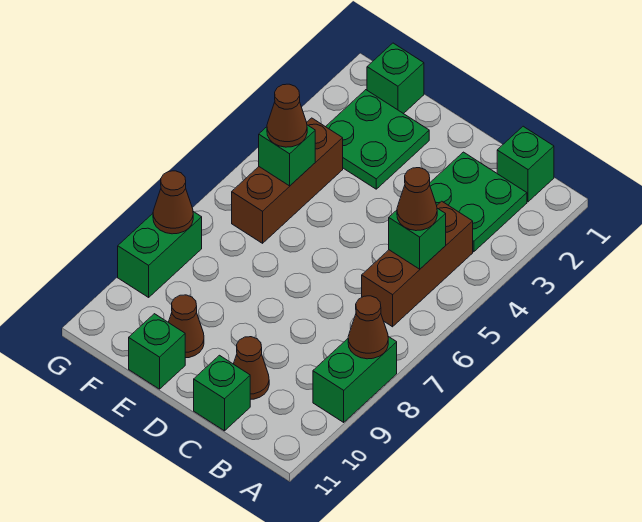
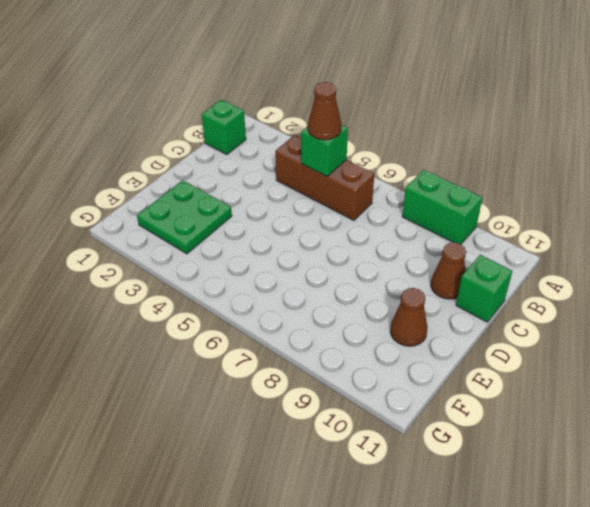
none -> green plate B2:C3 level 1
none -> green brick E11 level 1
none -> green brick F1 level 1

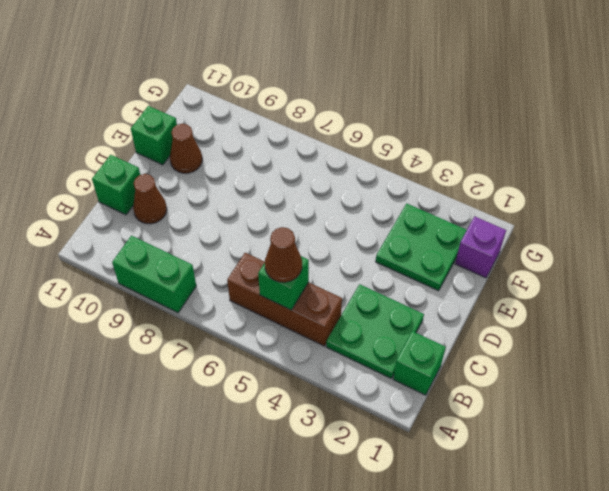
purple brick F1 level 1 -> green brick F1 level 1
none -> brown brick F4:F6 level 1
none -> green brick G8:G9 level 1
none -> brown cone A8 level 2

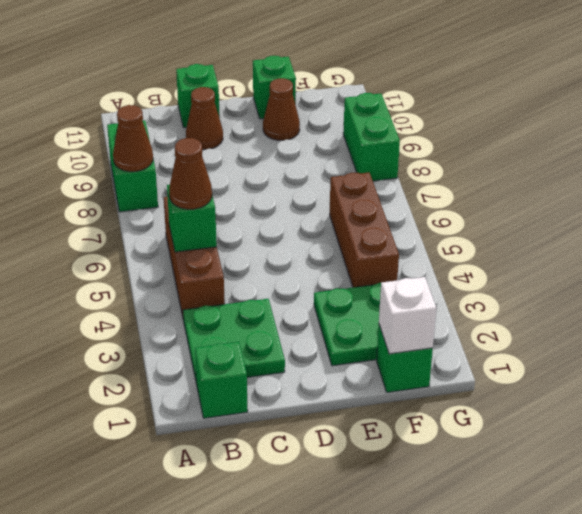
white brick F1 level 2 -> none
none -> green brick F5 level 2
none -> brown cone G8 level 2
none -> brown cone F5 level 3

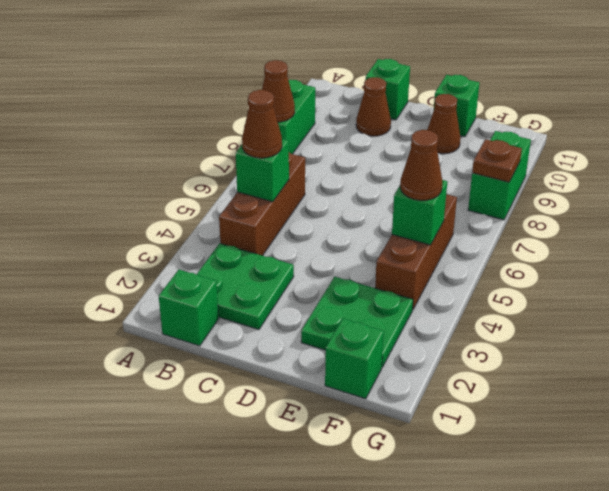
brown plate G8 level 2 -> brown cone G8 level 2

